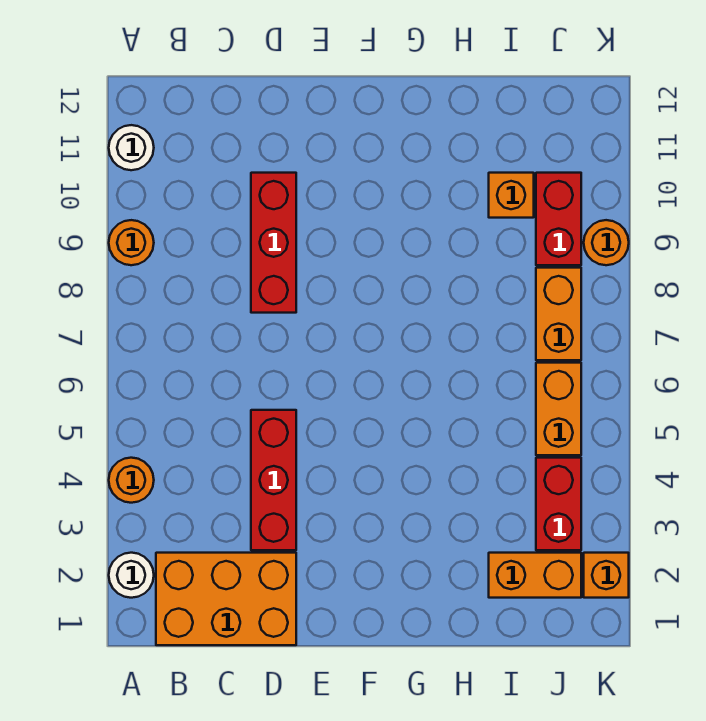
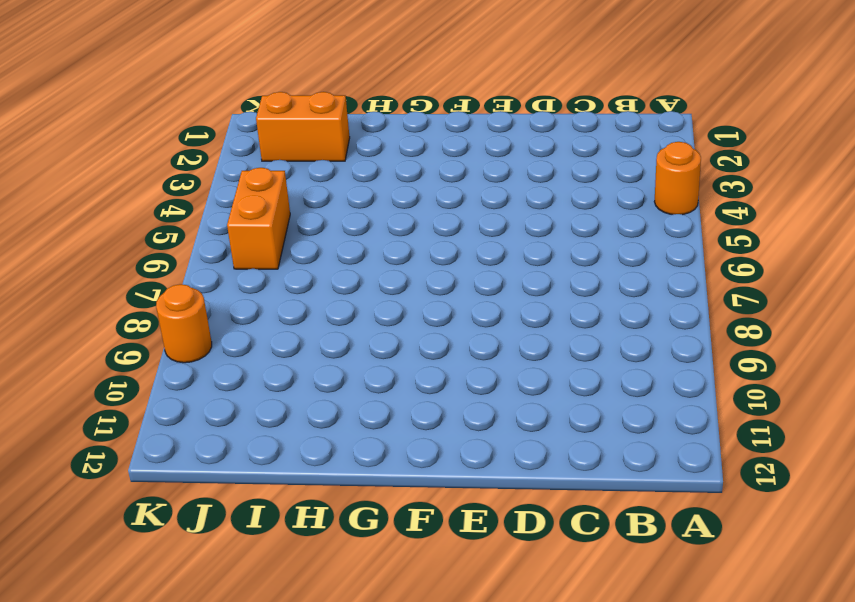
none -> white round brick A2 level 1
none -> orange round brick A9 level 1
none -> white round brick A11 level 1

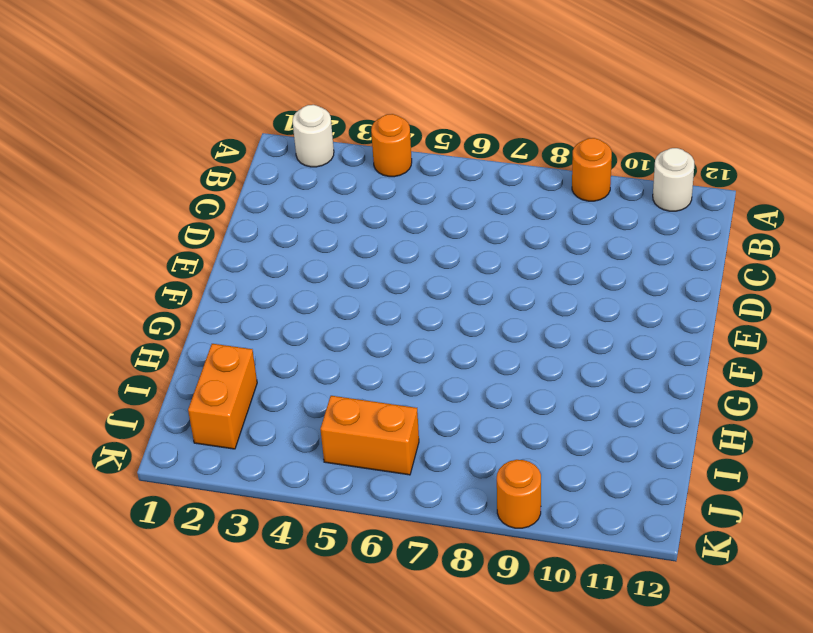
none -> orange brick B1:D2 level 1
none -> red brick D3:D5 level 1
none -> red brick D8:D10 level 1

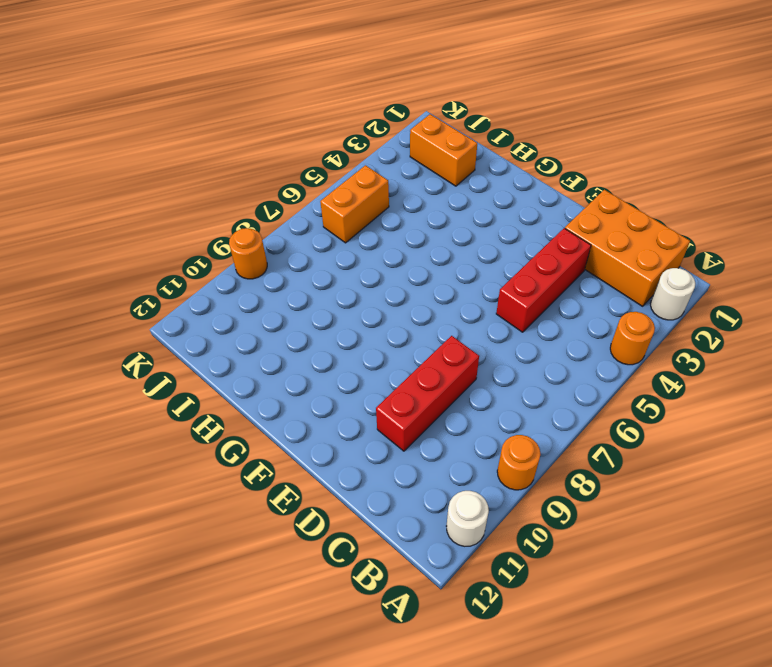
none -> orange brick I10 level 1
none -> red brick J3:J4 level 1
none -> orange brick J7:J8 level 1

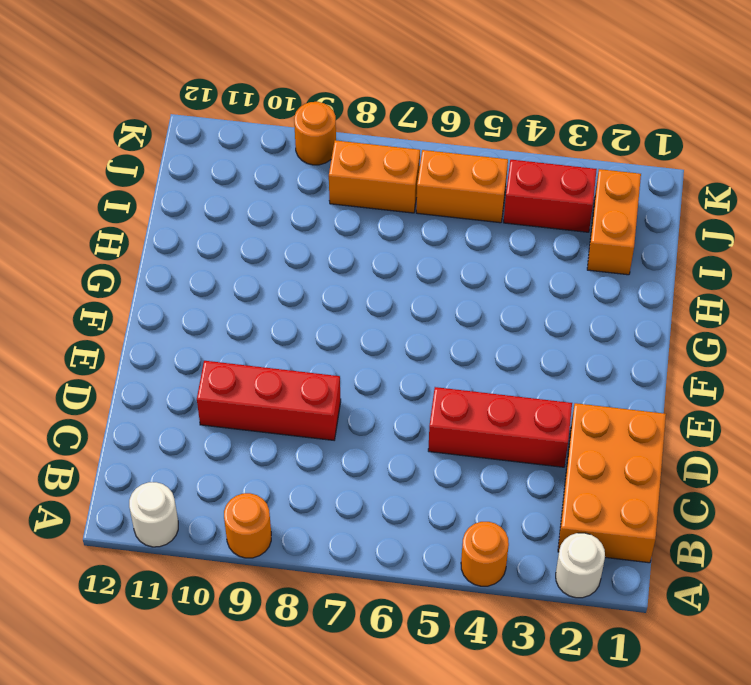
none -> orange brick I10 level 1
none -> red brick J9:J10 level 1
none -> orange brick K2 level 1

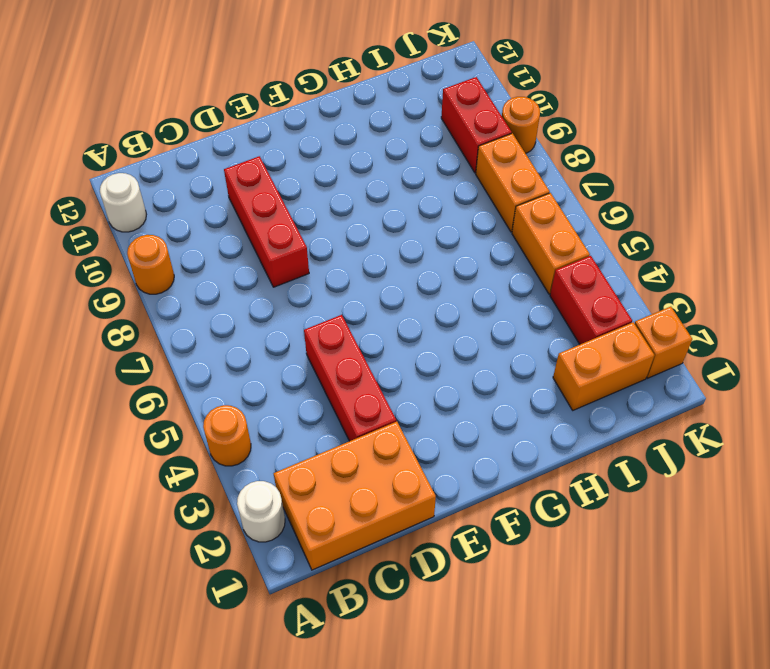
none -> orange brick I10 level 1

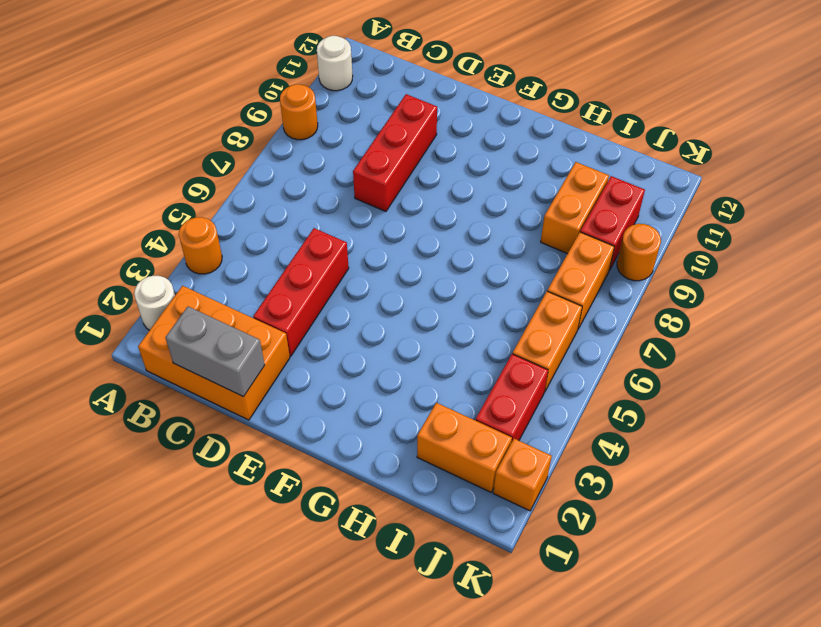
grey brick C1:D1 level 2 -> none
orange brick I9:I10 level 1 -> orange brick I10 level 1

